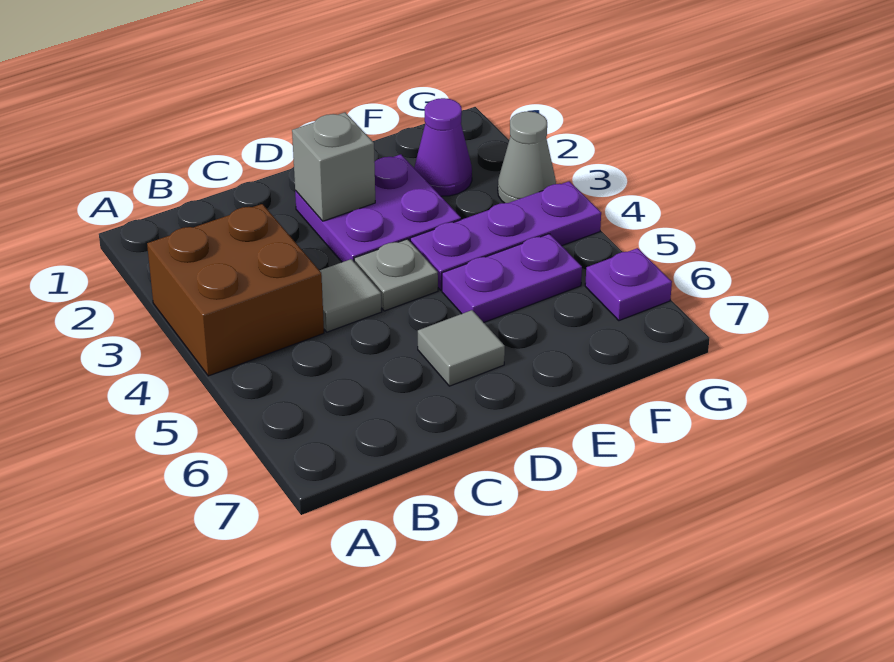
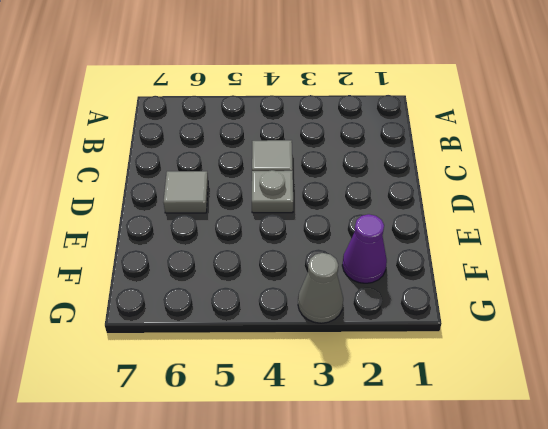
none -> brown brick A3:B4 level 1
none -> purple plate D2:E3 level 1

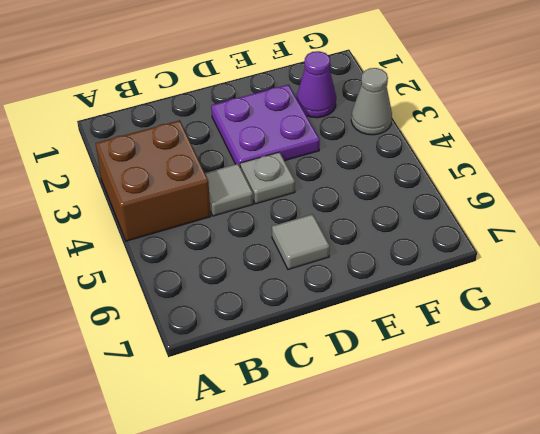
none -> purple plate E4:G4 level 1
none -> purple plate E5:F5 level 1

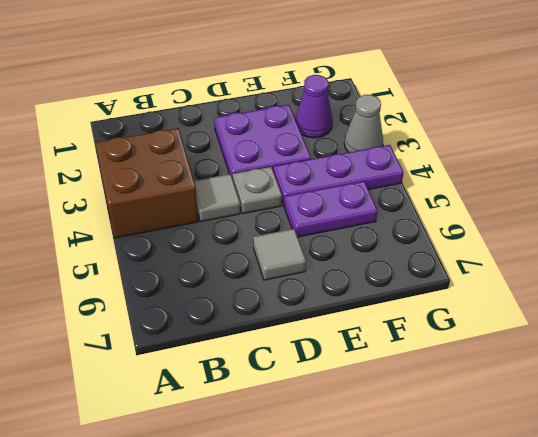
none -> purple plate G6 level 1
none -> grey brick D2 level 2

